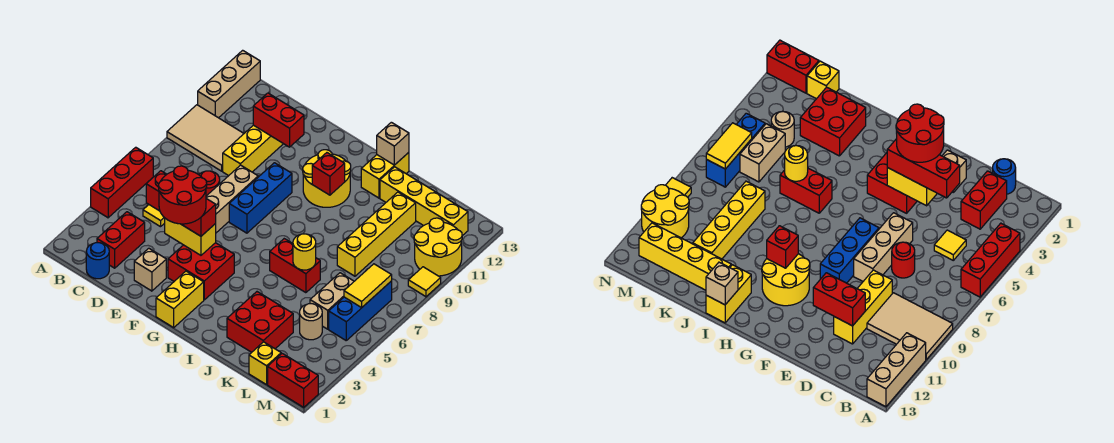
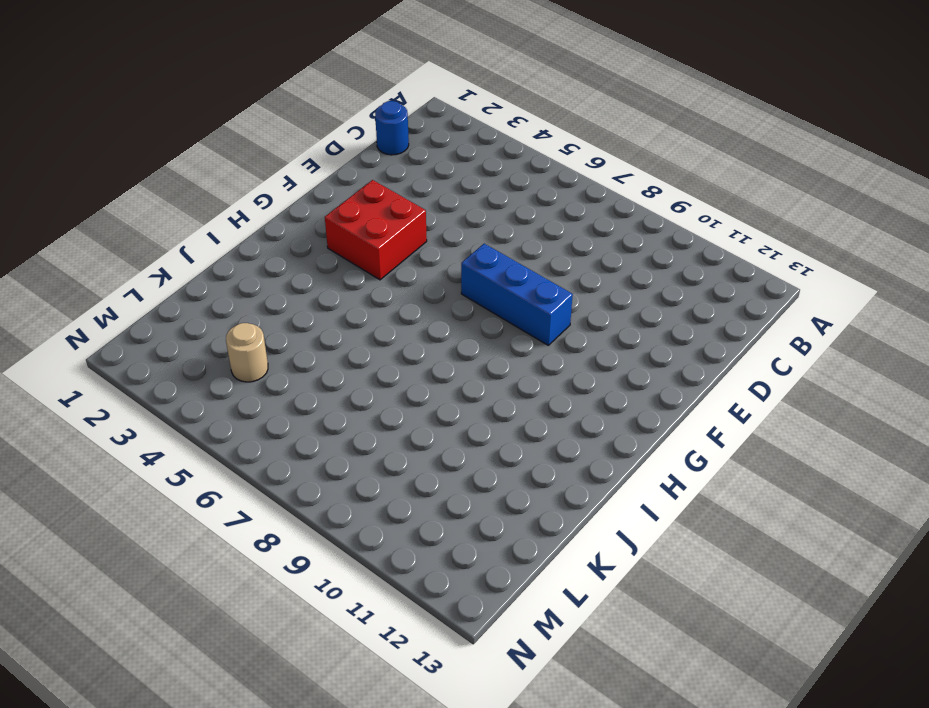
none -> red brick A4:A6 level 1
none -> tan tile A9:C10 level 1
none -> tan brick A11:A13 level 1
none -> red brick C2:C3 level 1

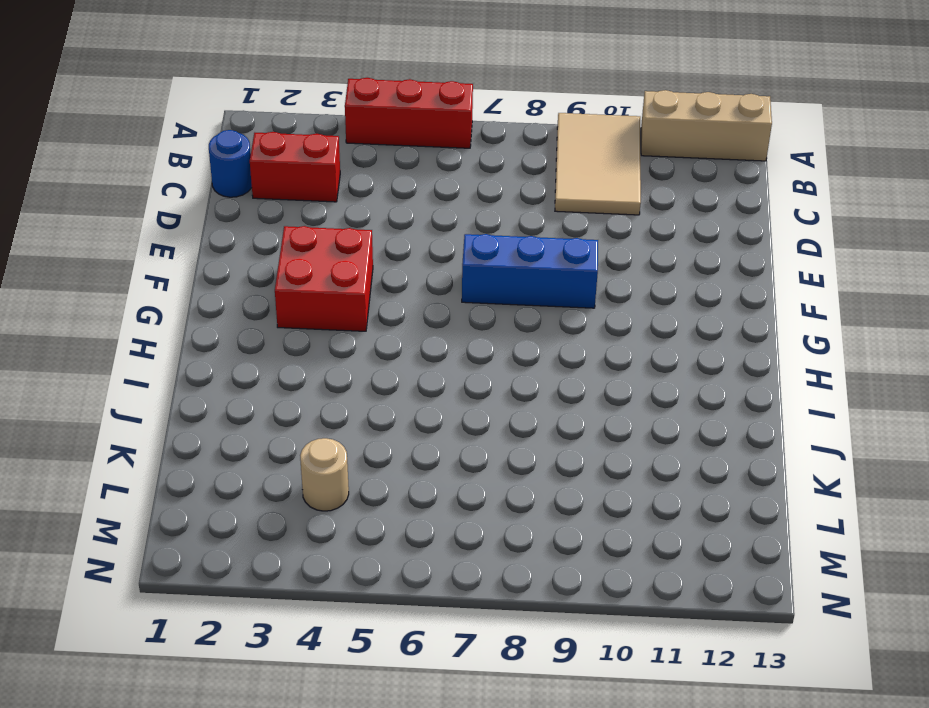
none -> yellow tile C5 level 1
none -> red round brick D7 level 1
none -> yellow brick D9:D11 level 1
none -> tan brick E2 level 1

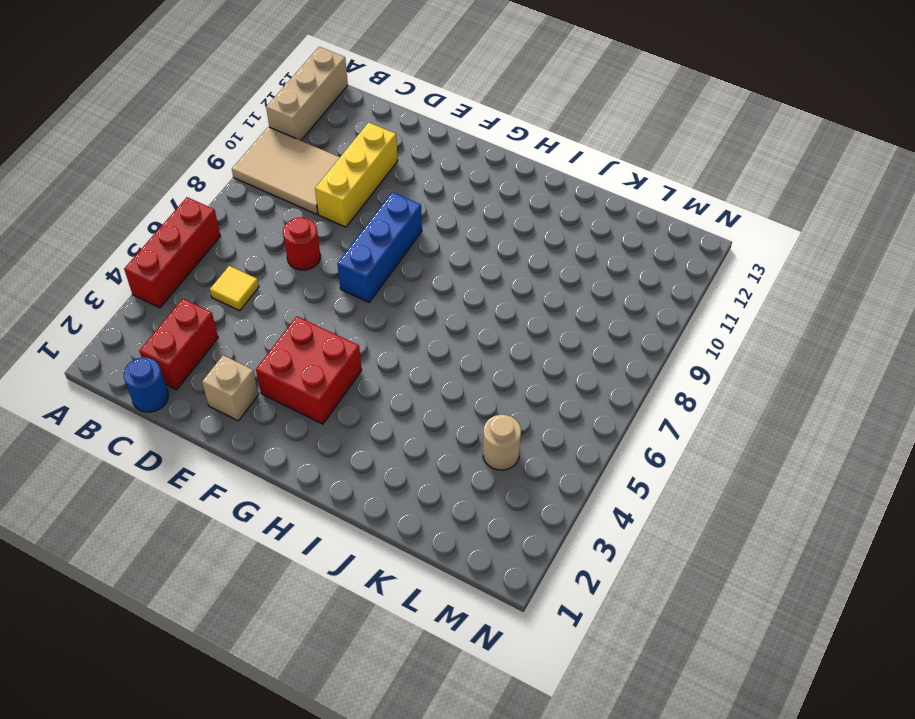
none -> tan brick E6:E8 level 1
none -> yellow brick G1:G2 level 1
none -> yellow round brick G10:H11 level 1
none -> red brick I6:J6 level 1

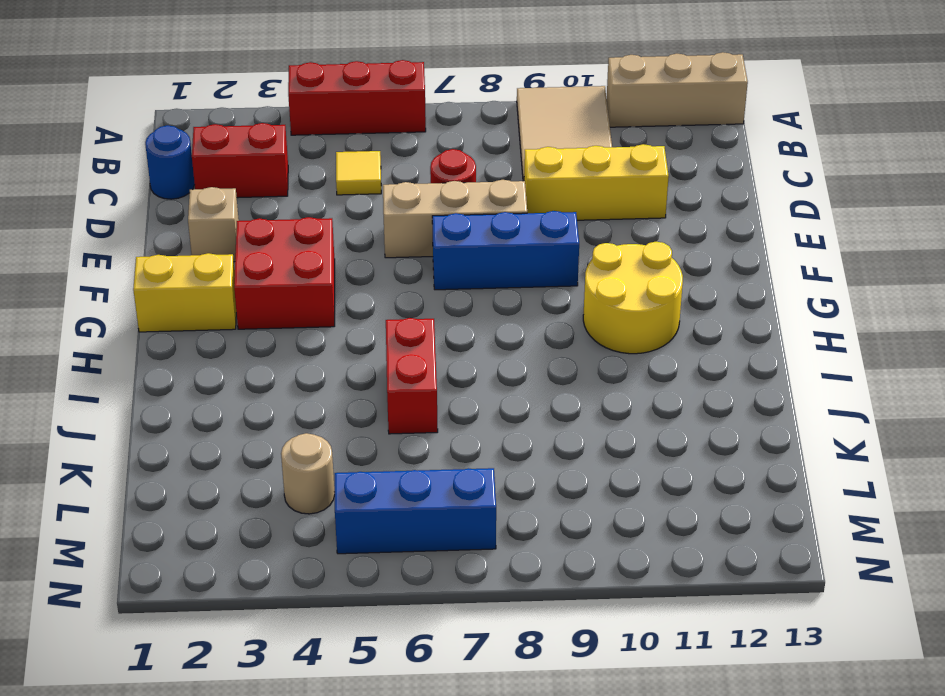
none -> yellow brick I12:I13 level 1
none -> red brick J2:K3 level 1
none -> yellow brick J12:M12 level 1
none -> yellow brick K8:K11 level 1

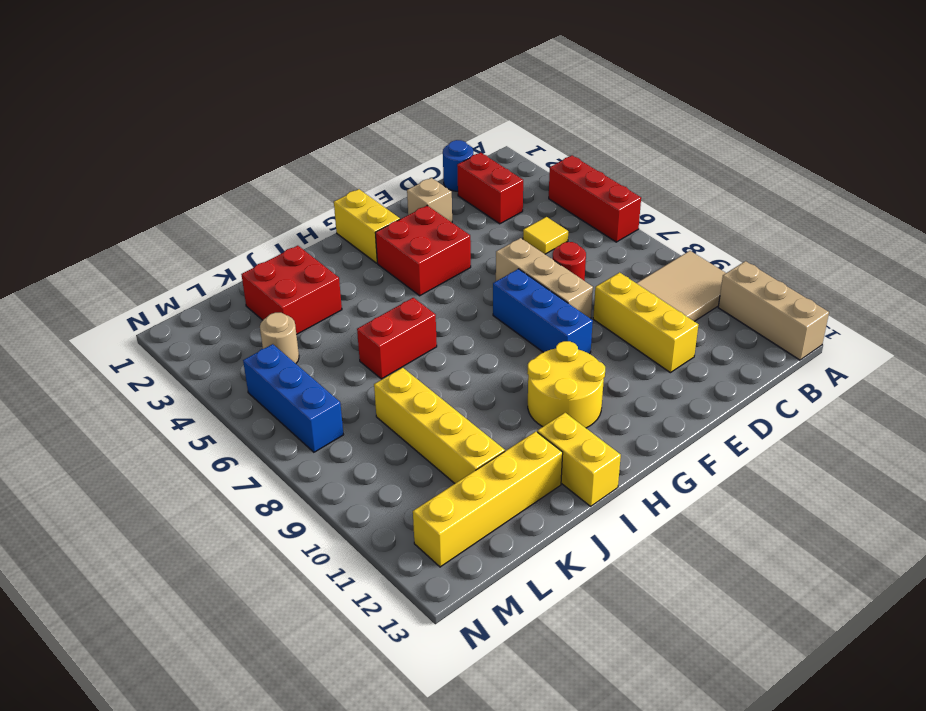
none -> yellow brick L1 level 1
none -> tan brick L5:L6 level 1
none -> red brick M1:N1 level 1
none -> yellow round brick M10:N11 level 1

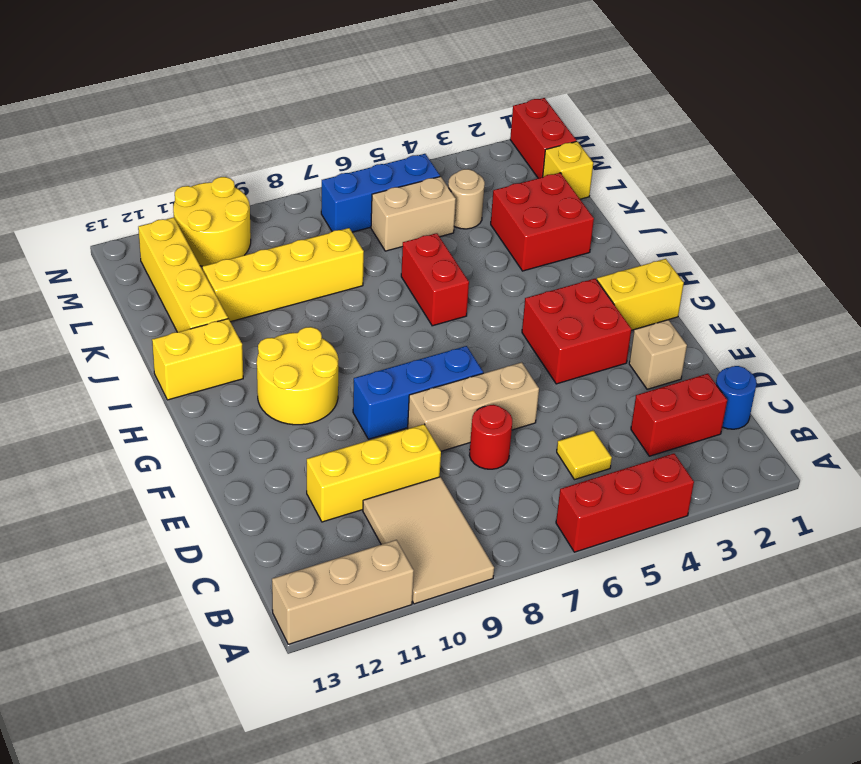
none -> yellow tile N9 level 1
none -> red brick D11:E11 level 2
none -> yellow brick E4:F4 level 2
none -> red brick H10 level 2

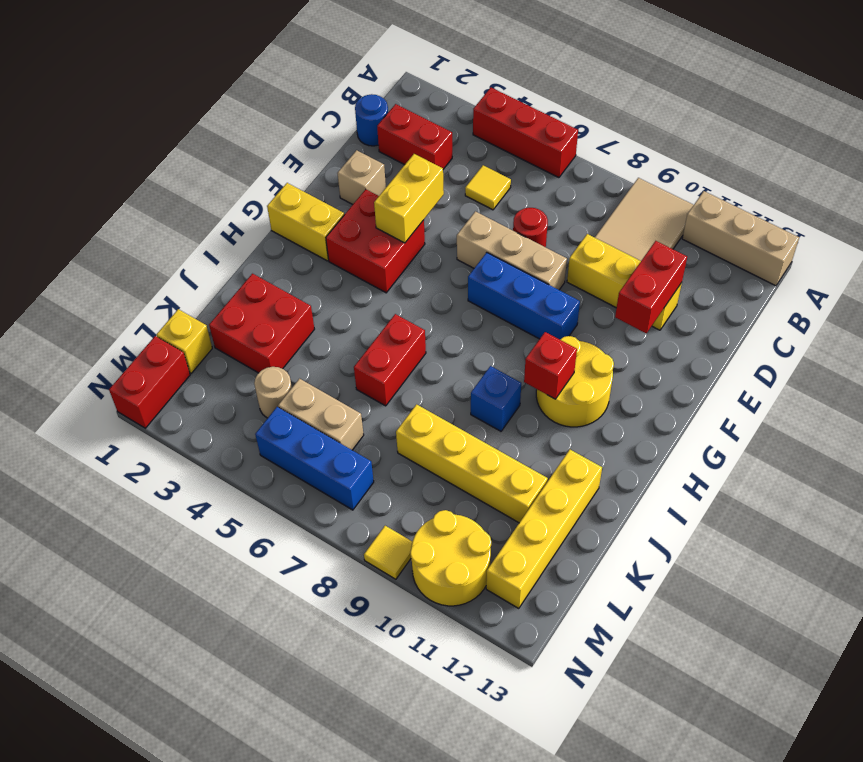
blue brick I9 level 1 -> none
none -> yellow brick I12:I13 level 1
none -> tan brick I13 level 2
none -> yellow round brick J6 level 2
none -> yellow tile M6:M7 level 2

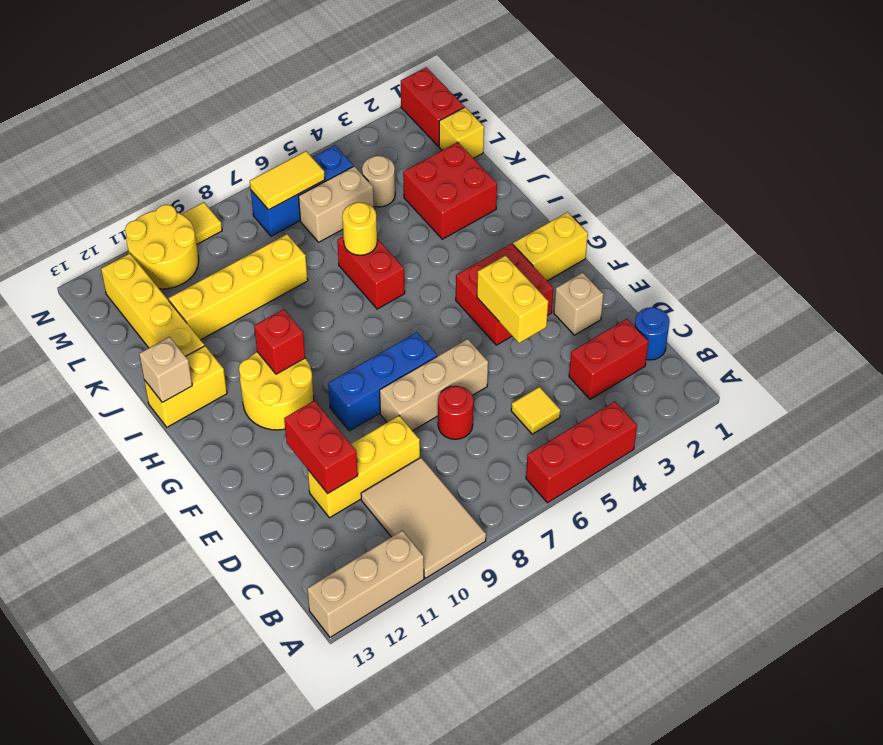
none -> red brick D4:F4 level 3
none -> red round brick E3:F4 level 4

